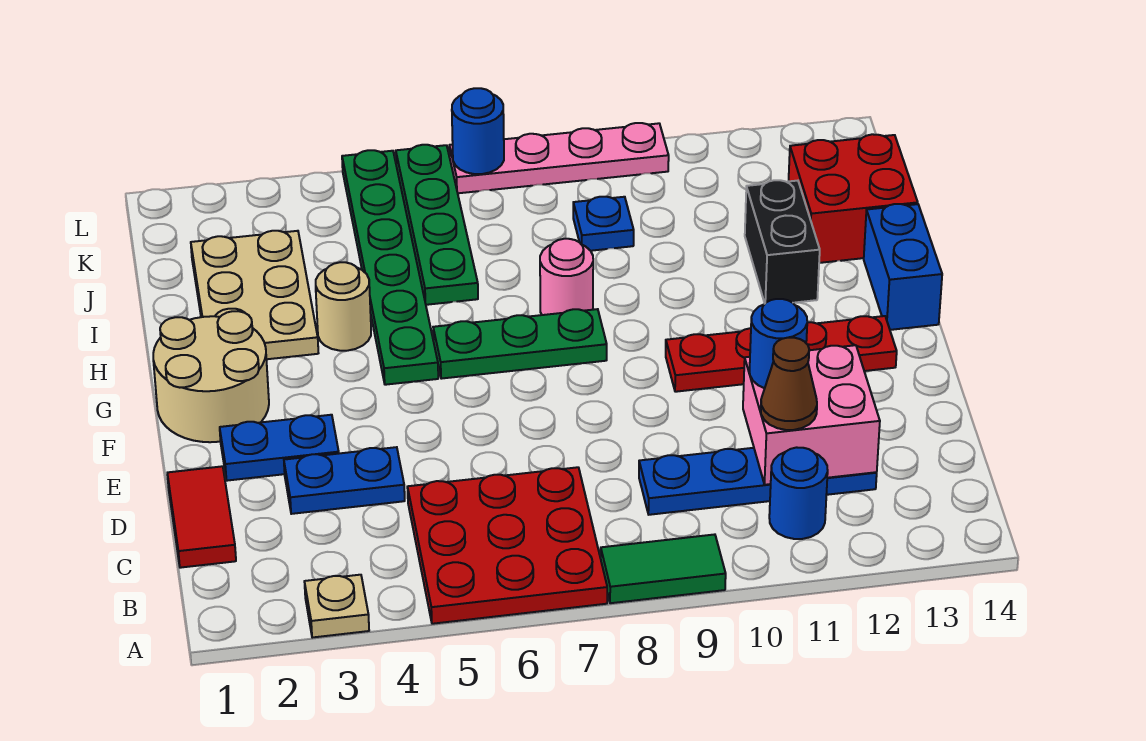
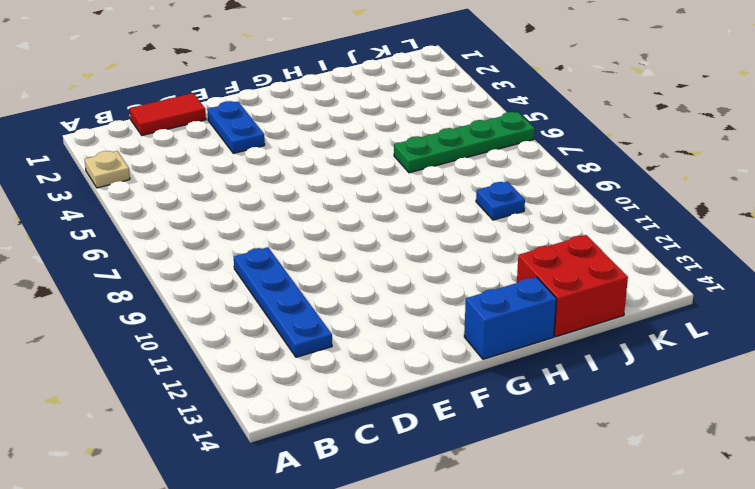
none -> red plate A5:C7 level 1
none -> green tile A8:A9 level 1
none -> blue round brick B11 level 1

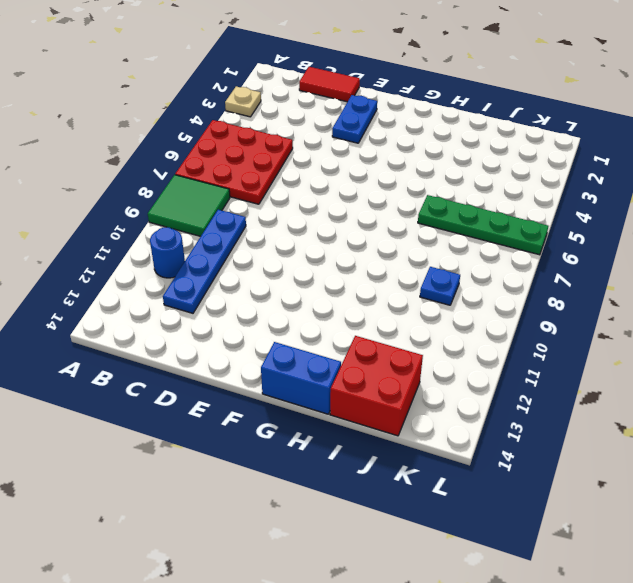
green tile A8:B9 level 1 -> green tile A8:A9 level 1
none -> blue plate D3:D4 level 1
none -> tan round brick F1:G2 level 1
none -> red plate F10:F13 level 1

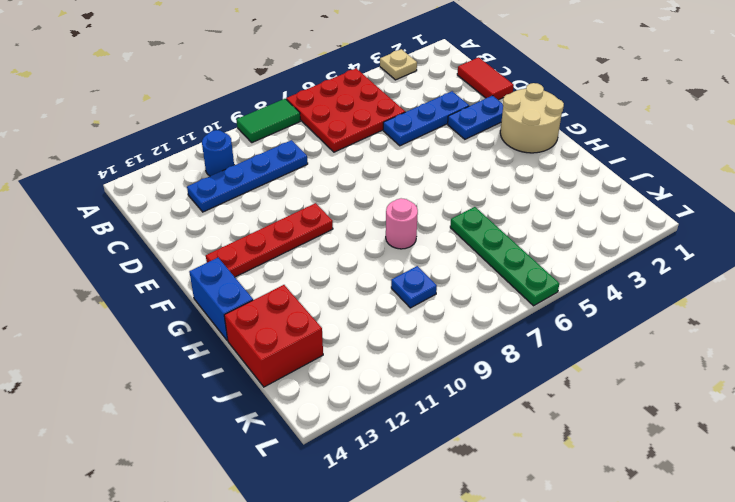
blue plate D3:D5 level 1 -> blue plate D3:D4 level 1
none -> green plate G5:L5 level 1
none -> green plate G6:G8 level 1
none -> tan plate H2:J3 level 1

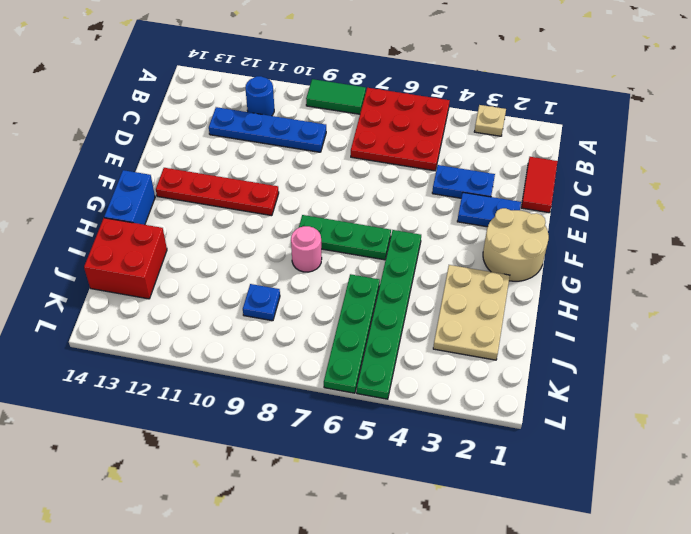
none -> tan round brick H4 level 1
none -> black brick H12:I12 level 1
none -> pink plate L7:L10 level 1

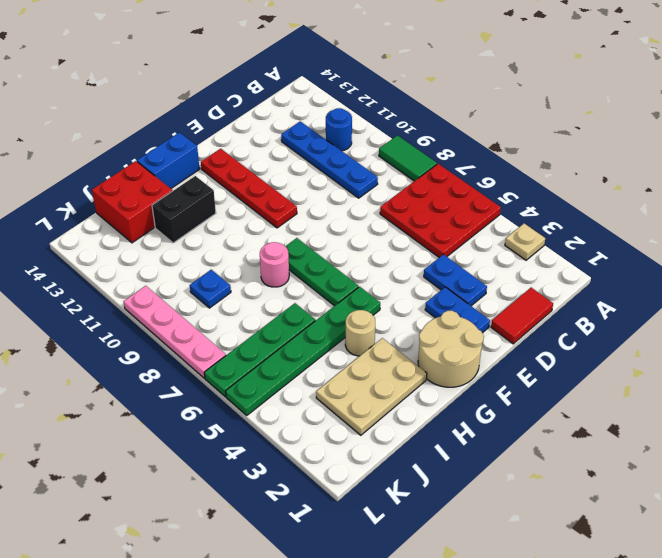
none -> pink brick C11:D12 level 2
none -> blue round brick L7 level 2
none -> brown cone C11 level 3

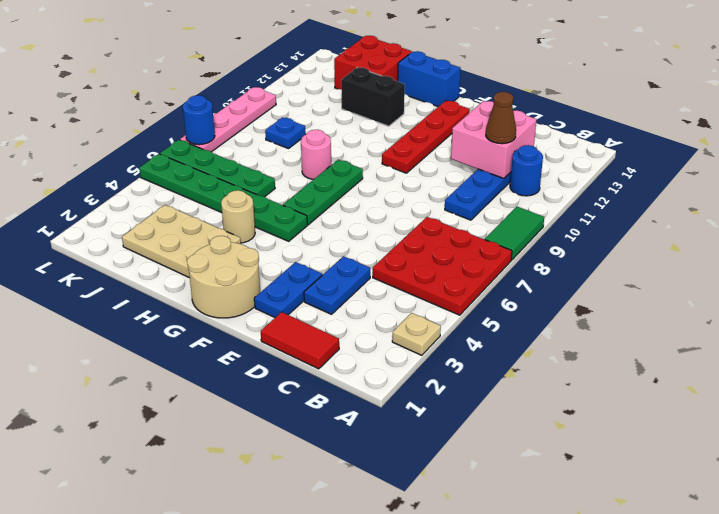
none -> blue round brick D11 level 3

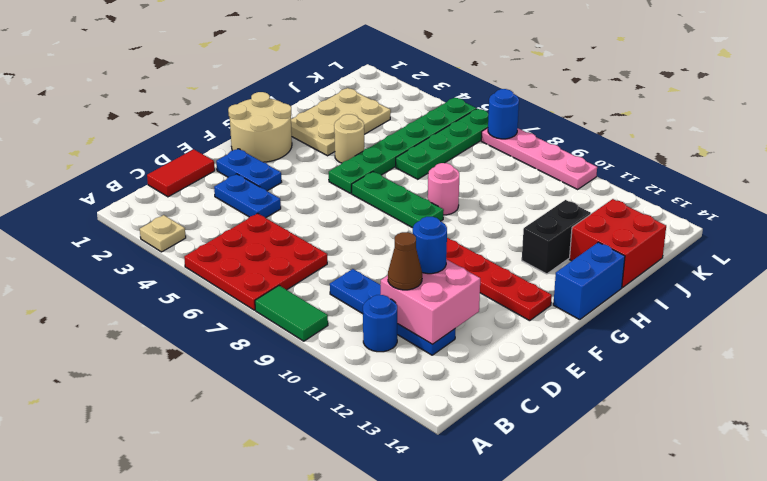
none -> blue plate J9 level 1

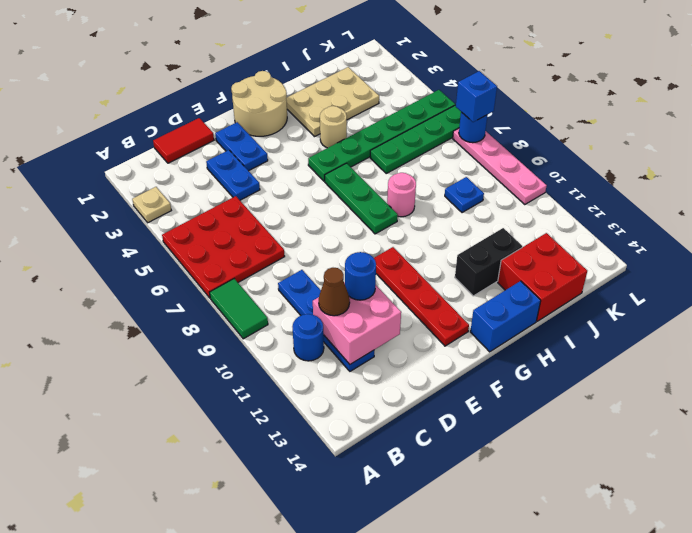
blue brick L7 level 3 -> none

